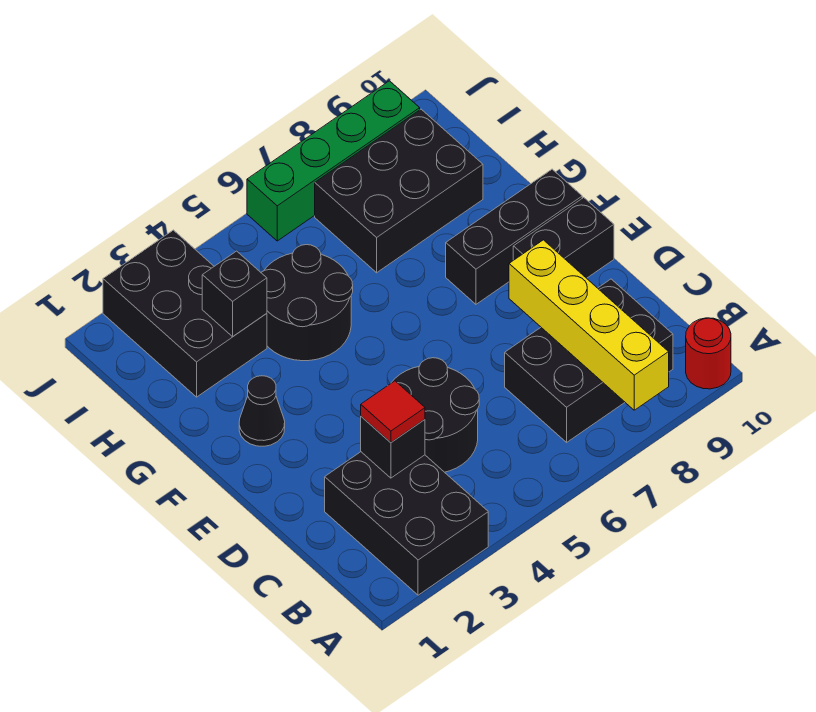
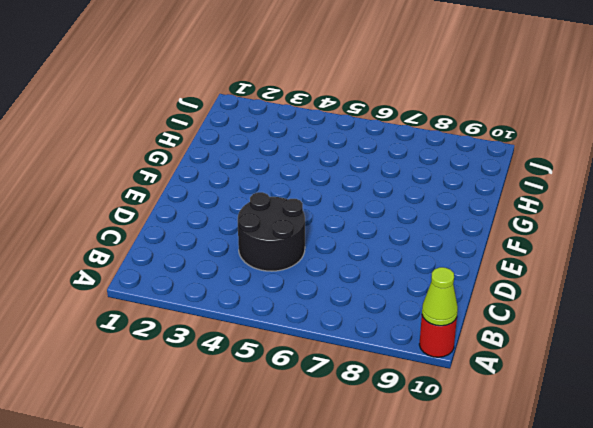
lime cone A10 level 2 -> none
none -> black brick A2:C3 level 1
none -> black brick B7:C9 level 1
none -> black brick E9:E10 level 1

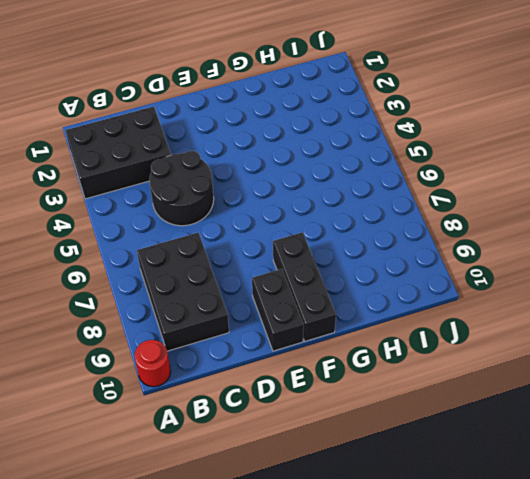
none -> black cone F2 level 1
none -> black round brick G4:H5 level 1
none -> black brick H2:J3 level 1

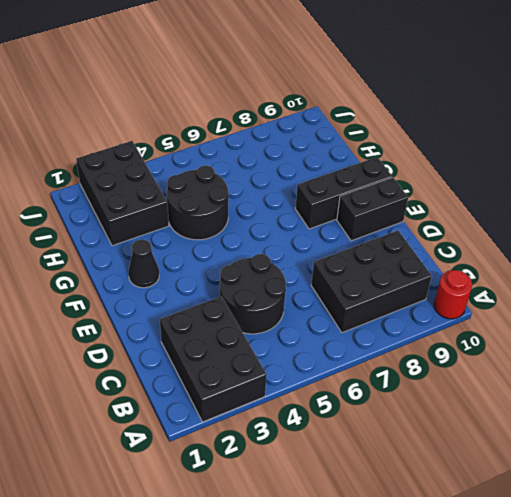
none -> black brick H7:I9 level 1
none -> green brick J6:J9 level 1
none -> yellow brick A8:D8 level 2

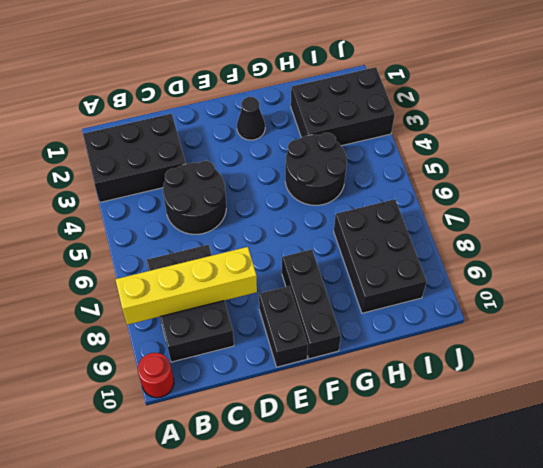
none -> green brick J6:J9 level 1
none -> black brick C3 level 2
none -> black brick H3 level 2

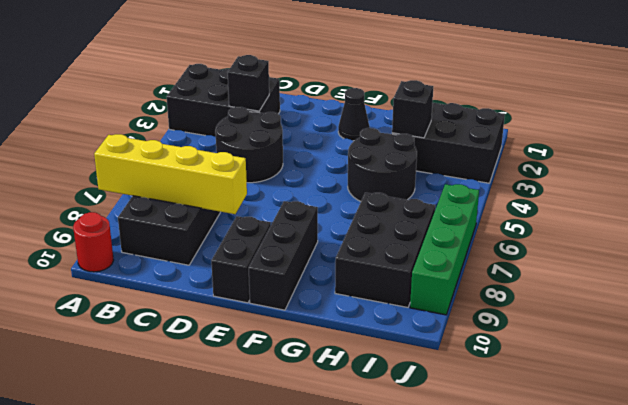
none -> red tile C3 level 3

